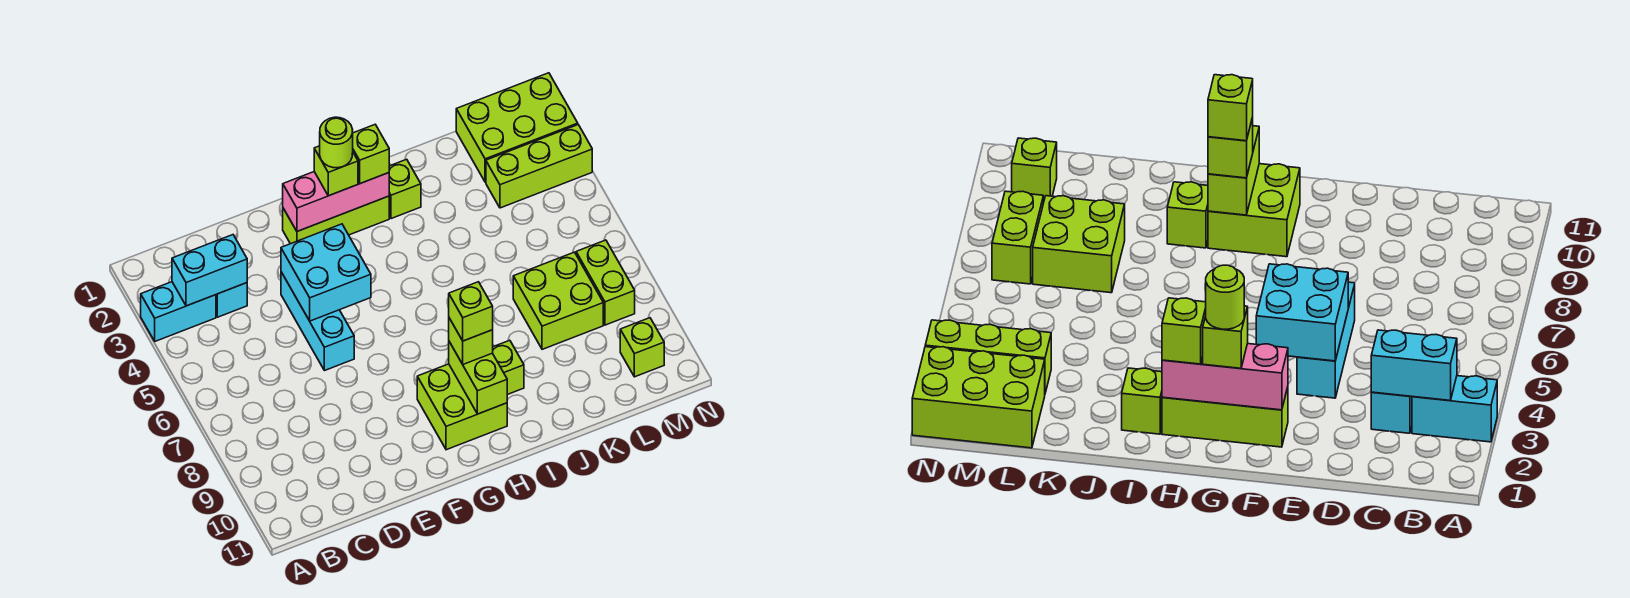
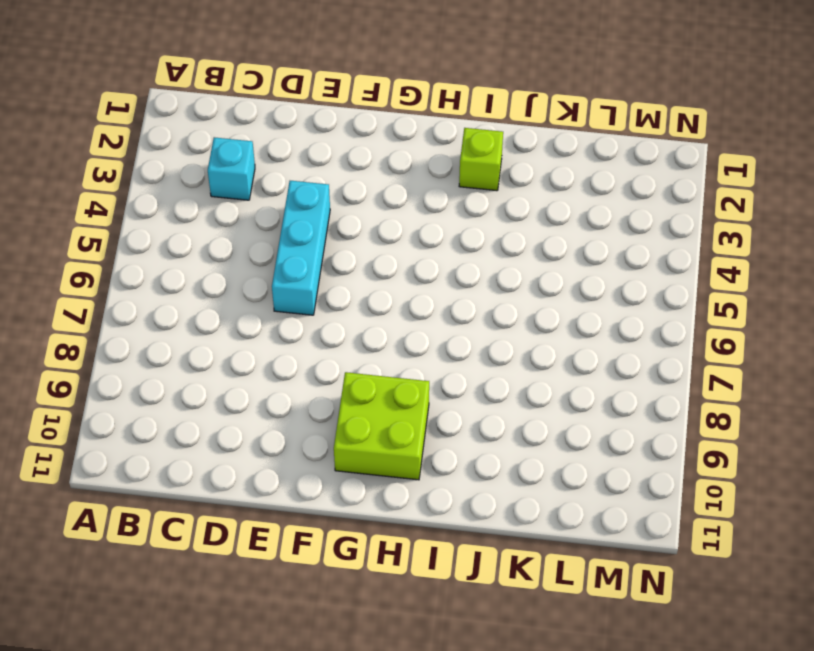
none -> cyan brick A3:B3 level 1
none -> lime brick F2:H2 level 1
none -> lime brick I9 level 1

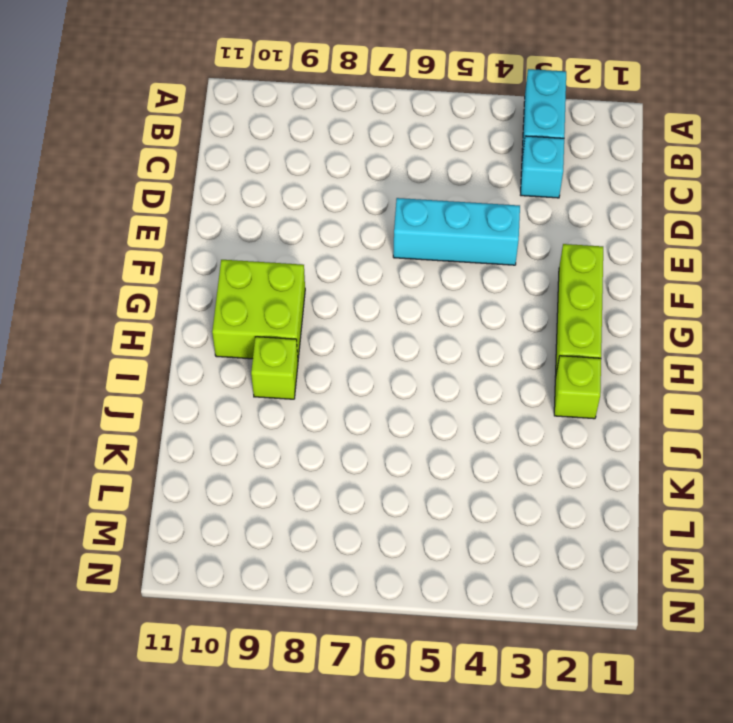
none -> lime brick K7:L8 level 1
none -> lime brick L1:N2 level 1
none -> lime brick L3:N3 level 1

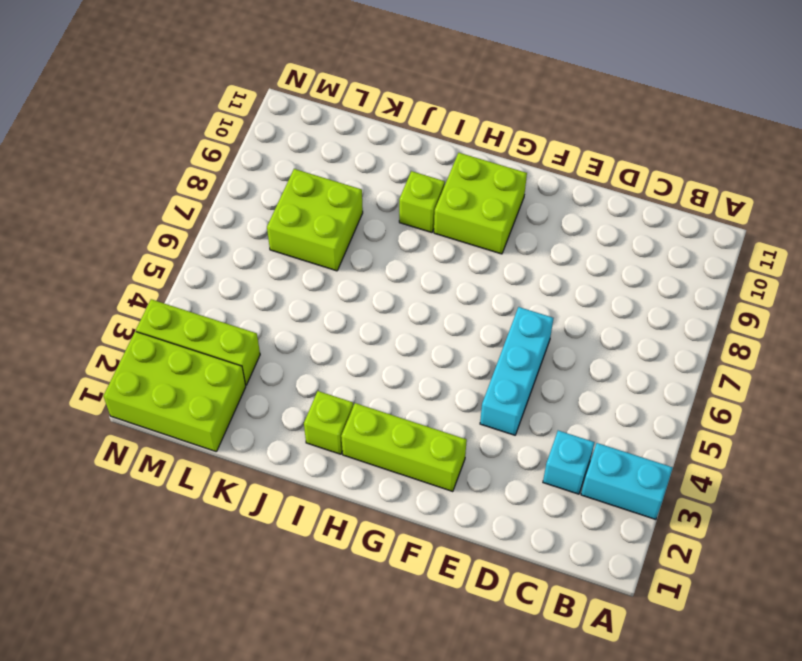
none -> lime brick M7:M8 level 1
none -> lime brick M10 level 1
none -> cyan brick B3:C3 level 2

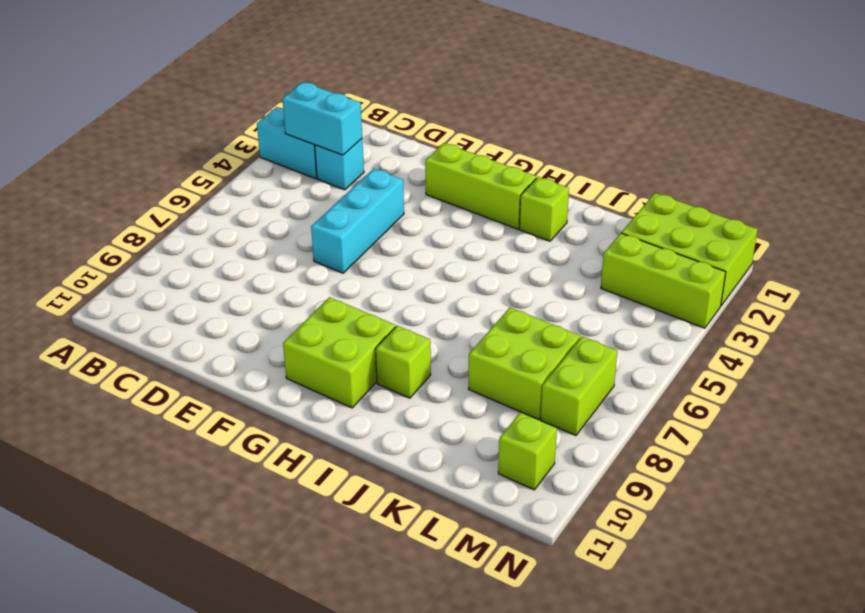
none -> cyan brick E4:F5 level 2
none -> pink brick F2:H2 level 2
none -> lime brick H9:H10 level 2

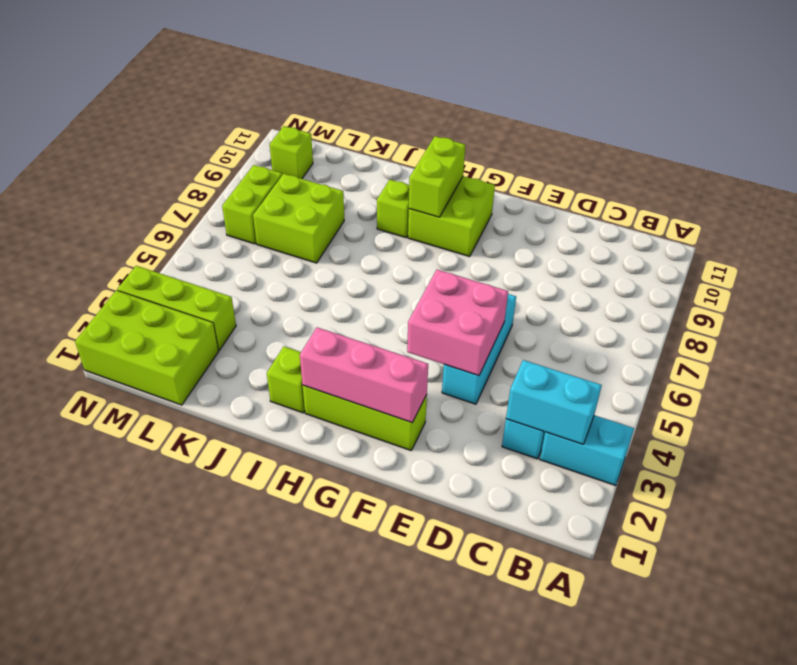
pink brick E4:F5 level 2 -> cyan brick E4:F5 level 2
none -> lime brick G2 level 3
none -> lime brick H2 level 3
none -> lime brick H9 level 3

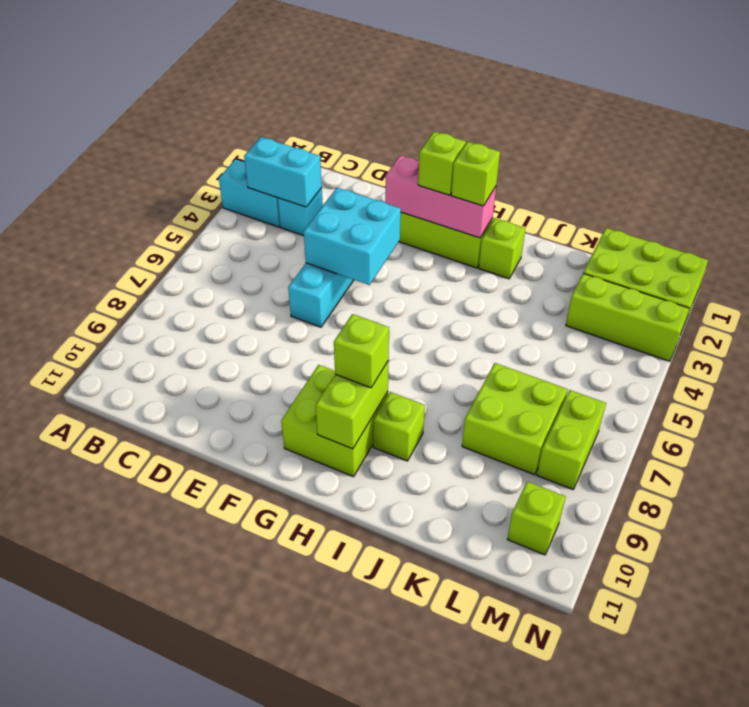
none -> lime round brick G2 level 4
none -> lime brick H9 level 4

